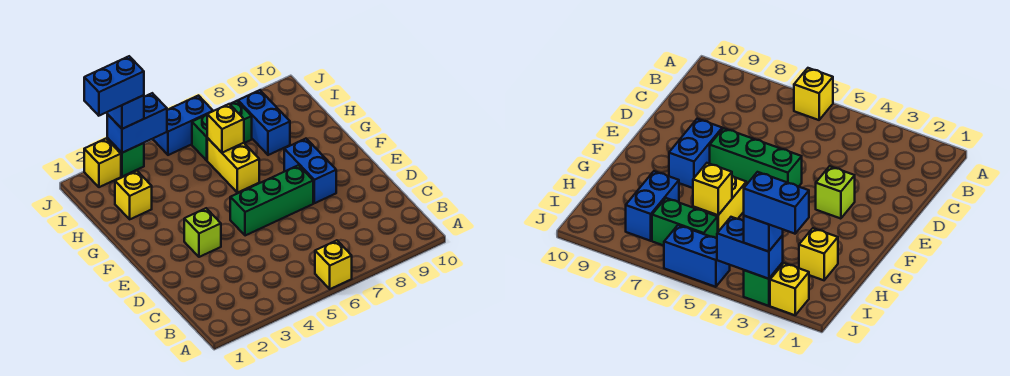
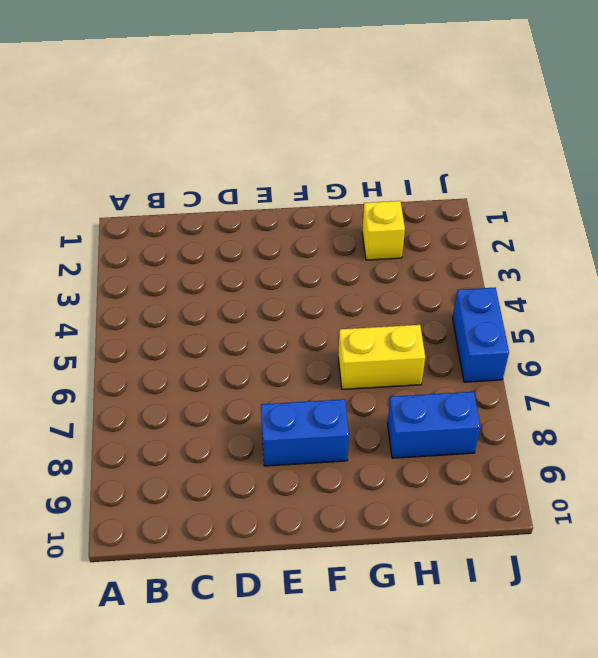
none -> yellow brick A6 level 1
none -> lime brick E3 level 1
none -> green brick E5:E7 level 1

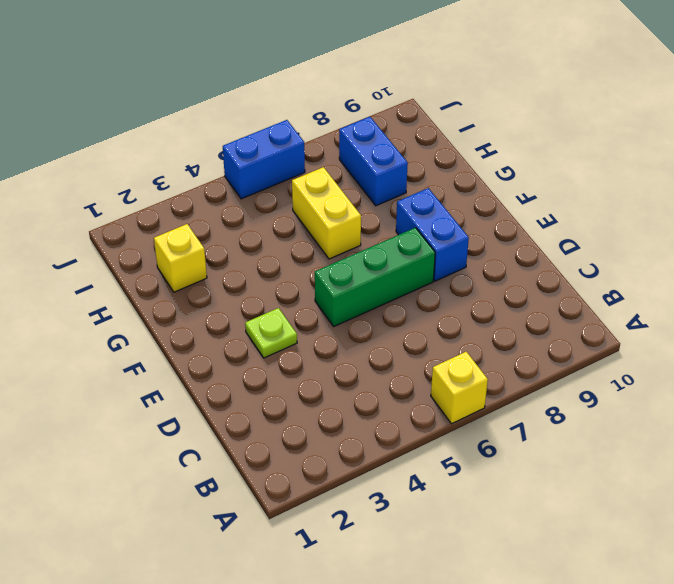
lime plate E3 level 1 -> lime brick E3 level 1
none -> green brick I6:I7 level 1
none -> yellow brick J2 level 1
none -> green brick J3 level 1

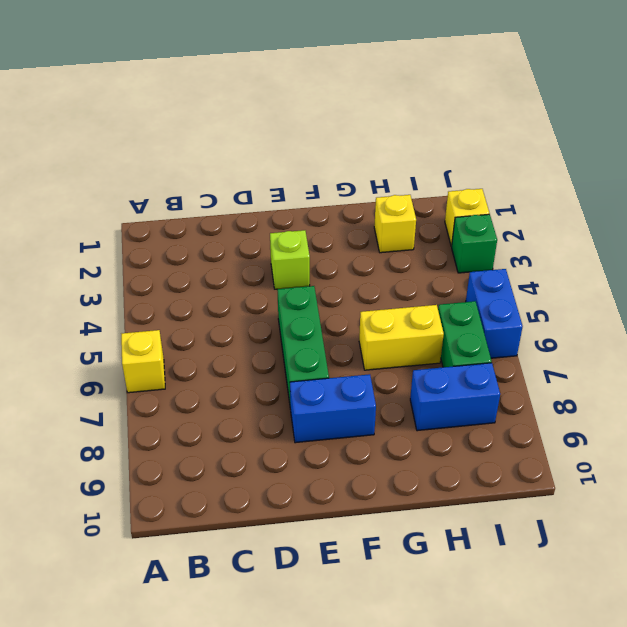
none -> yellow brick H6 level 2
none -> blue brick J3:J4 level 2
none -> blue brick J3 level 3

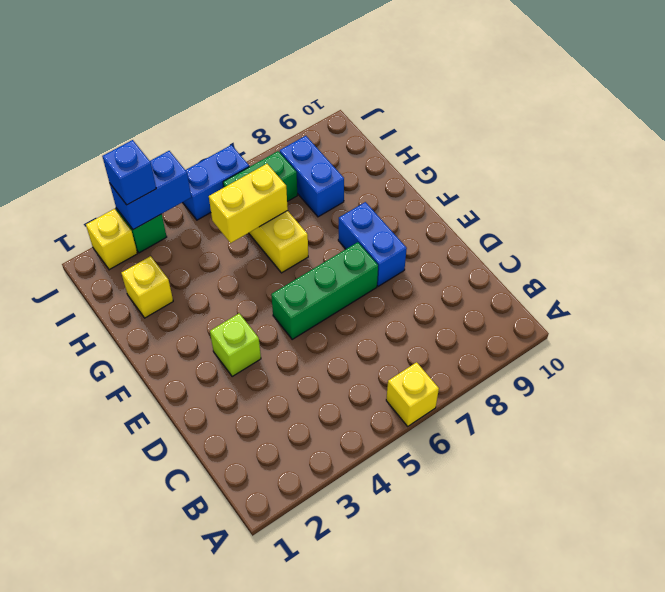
yellow brick H5:H6 level 2 -> yellow brick H6 level 2
none -> blue brick J2:J3 level 4

